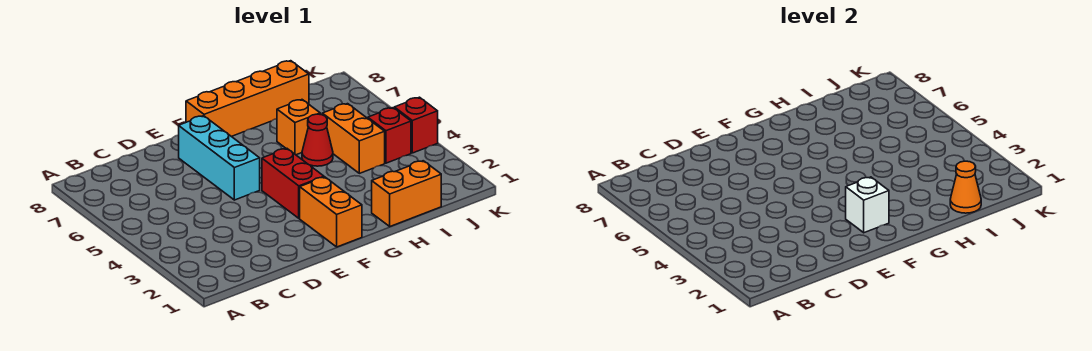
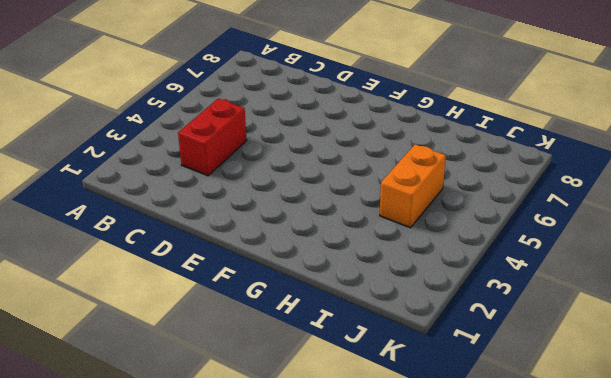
red brick C3:C4 level 1 -> red brick F3:F4 level 1
none -> cyan brick E5:E7 level 1
none -> orange brick F1:F2 level 1
none -> orange brick F8:I8 level 1

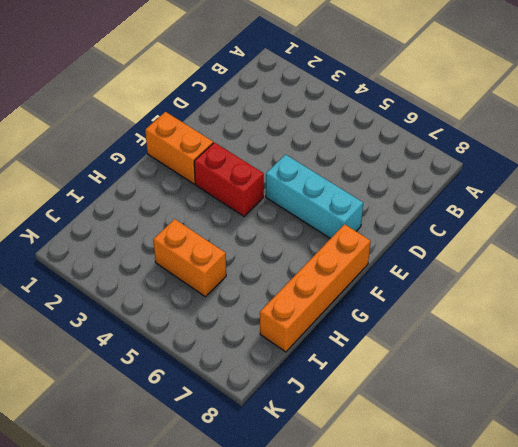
none -> orange brick H1:I1 level 1
none -> red cone H5 level 1
none -> orange brick H6 level 1

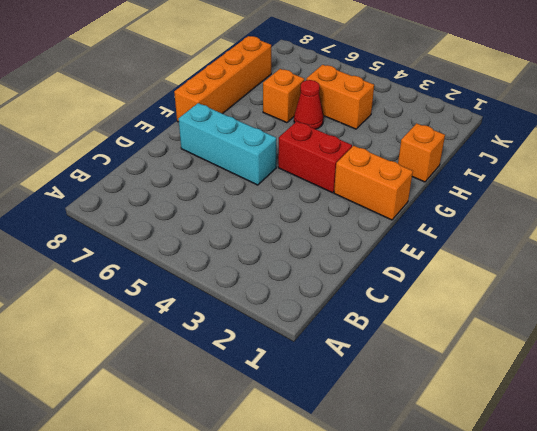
orange brick H1 level 1 -> orange brick H1:I1 level 1
none -> red brick J4 level 1
none -> red brick K4 level 1
none -> white brick F2 level 2

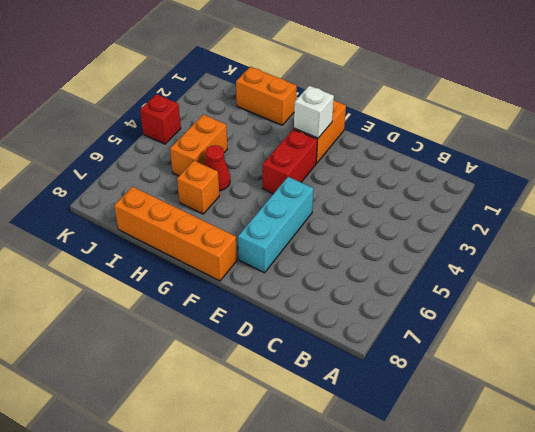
none -> red brick J4 level 1
none -> orange cone I1 level 2

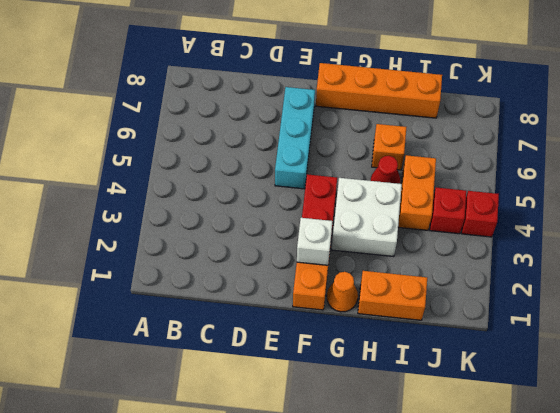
orange cone G1 level 1 -> orange cone I1 level 2
white brick G3:H4 level 1 -> none

